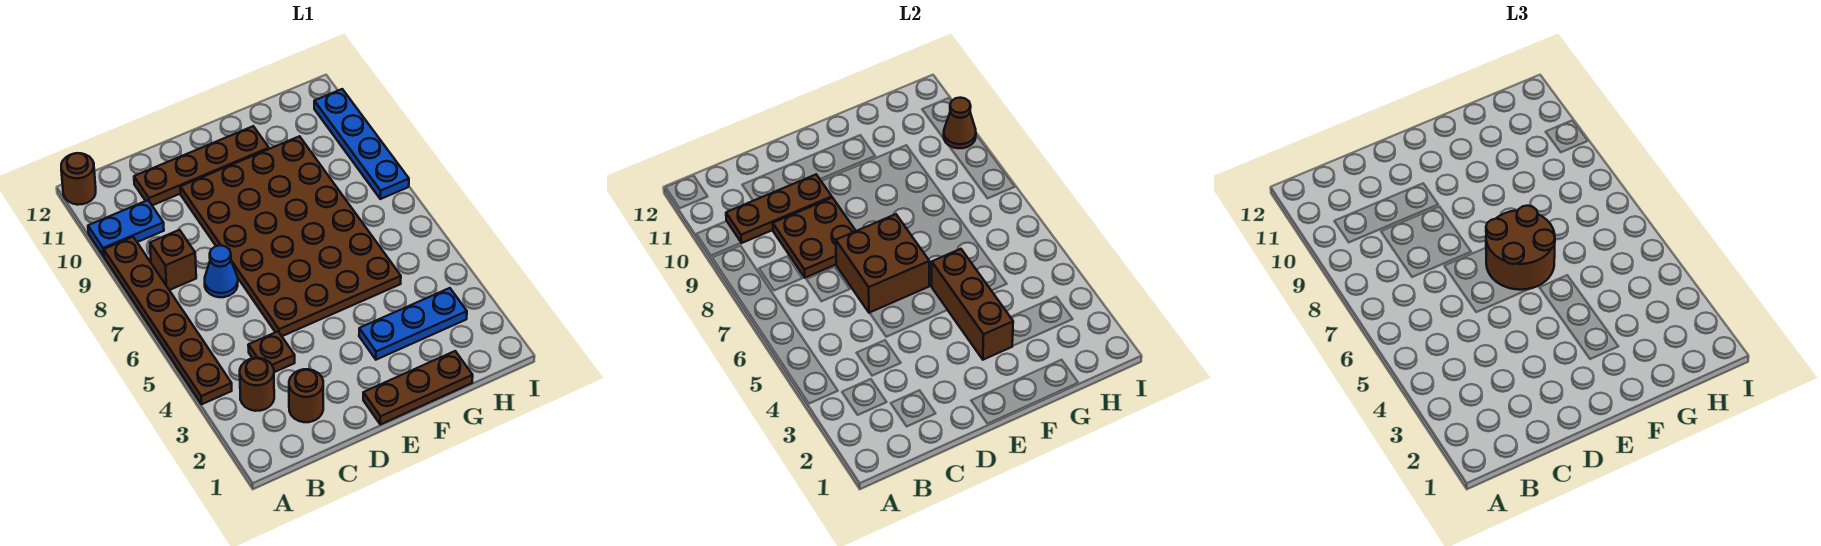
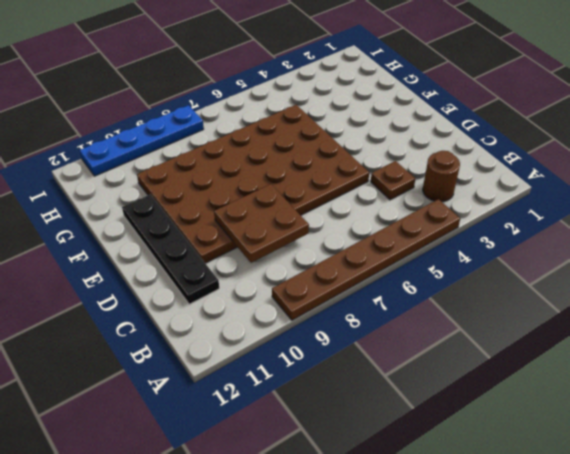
black plate C11:F11 level 1 -> brown plate C11:F11 level 1
none -> blue plate A10:B10 level 1
none -> brown round brick A12 level 1
none -> brown brick B8 level 1

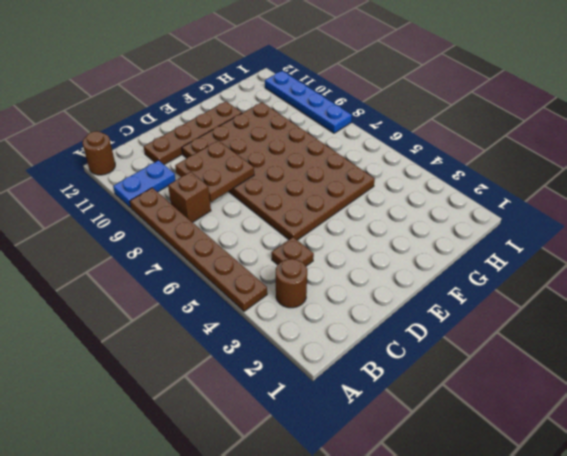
none -> brown round brick C2 level 1
none -> blue cone C7 level 1
none -> brown plate E1:G1 level 1

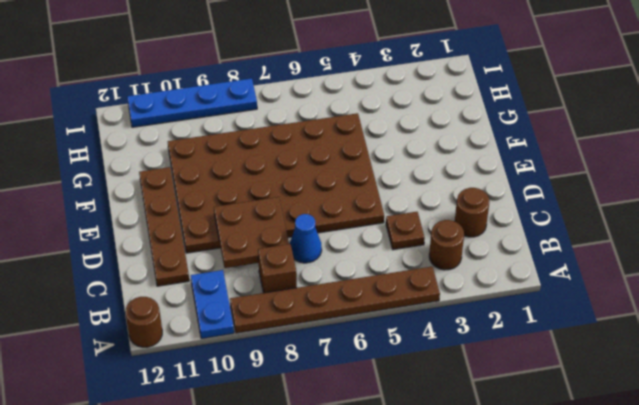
none -> brown plate E1:G1 level 1
none -> blue plate F3:H3 level 1
none -> brown plate B10:D10 level 2

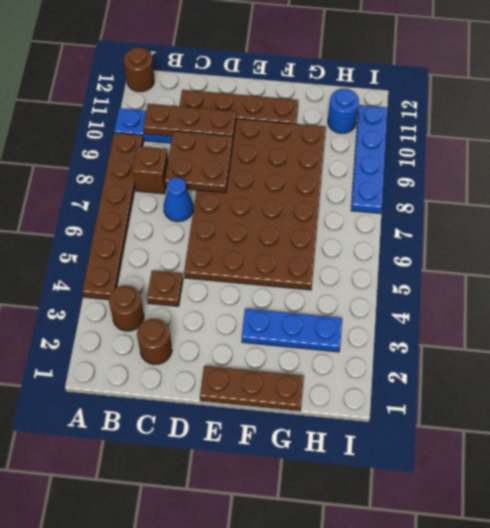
blue round brick H11 level 1 -> none
none -> brown brick D6:E7 level 2
none -> brown brick F3:F5 level 2
none -> brown cone I10 level 2

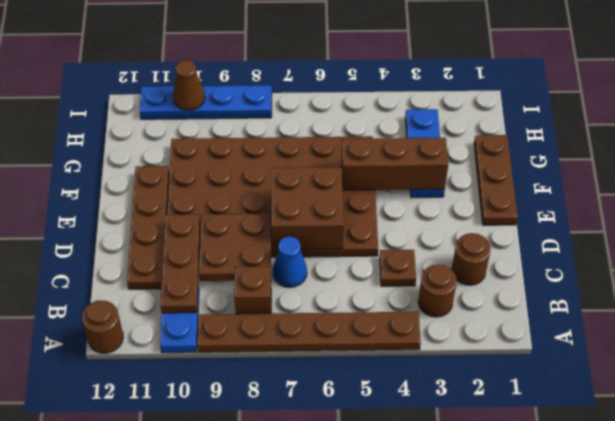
none -> brown round brick E6:F7 level 3

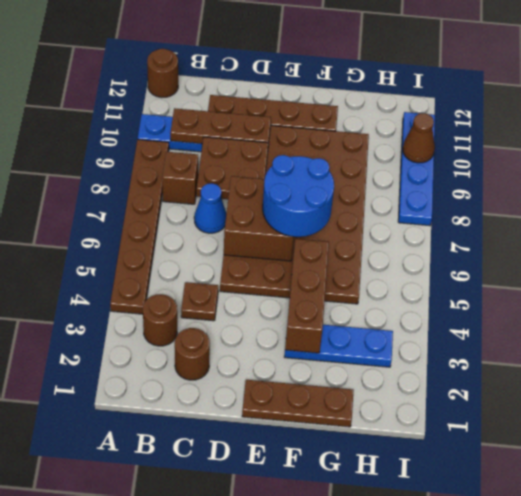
blue round brick E6:F7 level 3 -> brown round brick E6:F7 level 3

